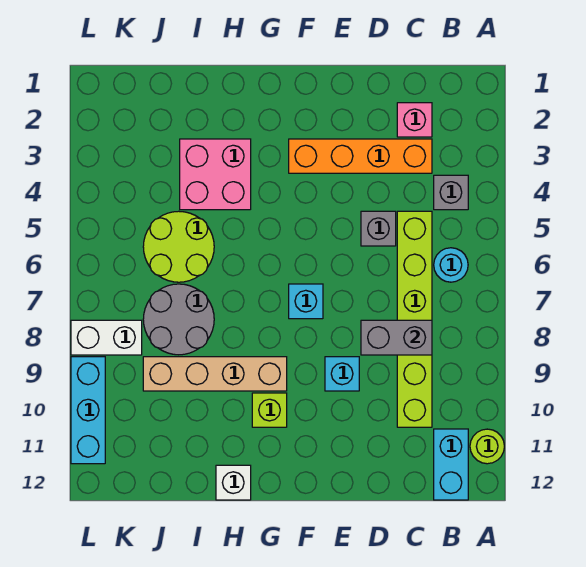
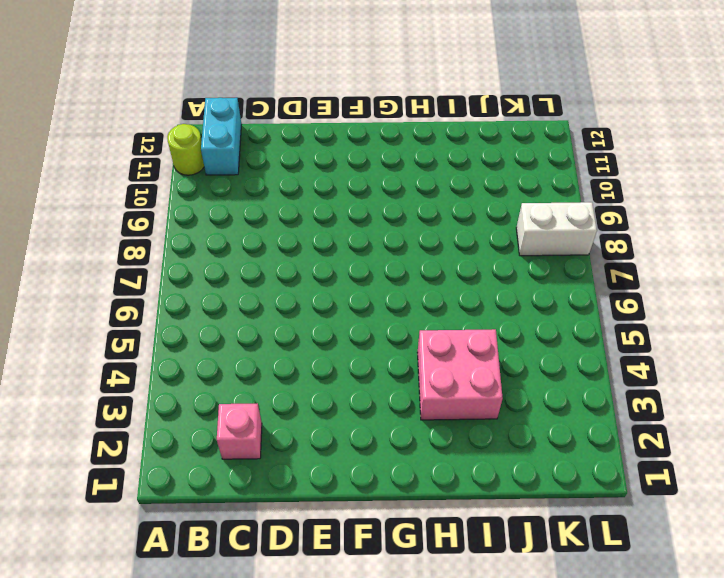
none -> grey brick B4 level 1
none -> cyan round brick B6 level 1
none -> orange brick C3:F3 level 1

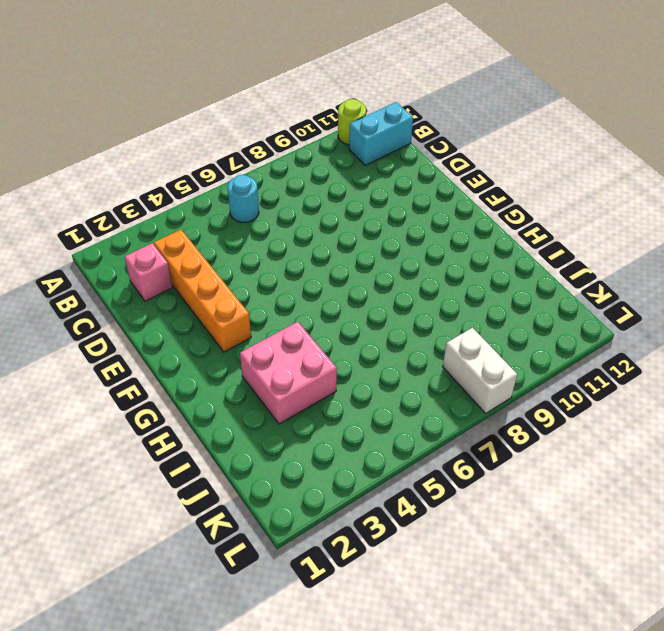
none -> grey brick B4 level 1
none -> lime brick C5:C10 level 1
none -> grey brick D5 level 1

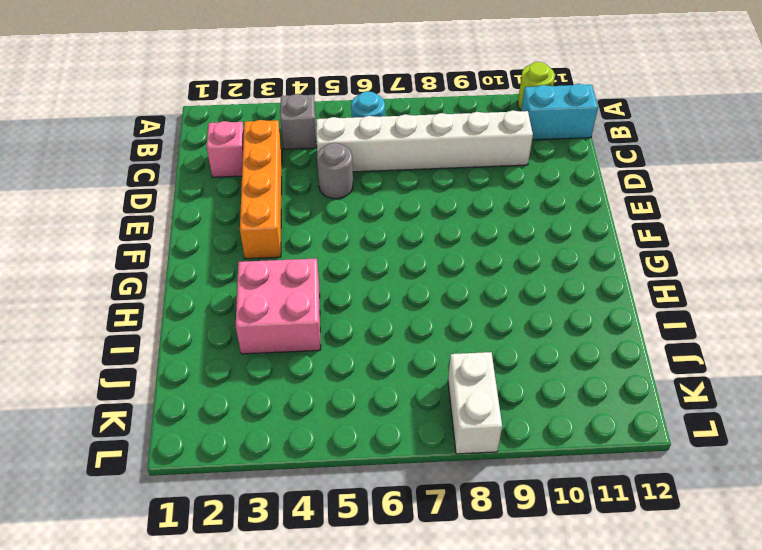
white brick C5:C10 level 1 -> lime brick C5:C10 level 1
grey round brick D5 level 1 -> grey brick D5 level 1
none -> cyan brick E9 level 1
none -> cyan brick F7 level 1
none -> tan brick G9:J9 level 1

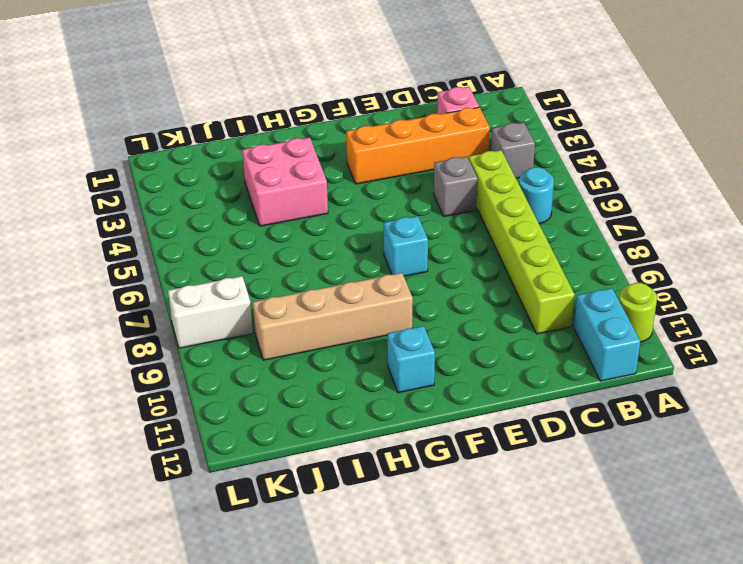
cyan brick G11 level 1 -> cyan brick E9 level 1
none -> lime brick G10 level 1
none -> white brick H12 level 1
none -> lime round brick I5:J6 level 1

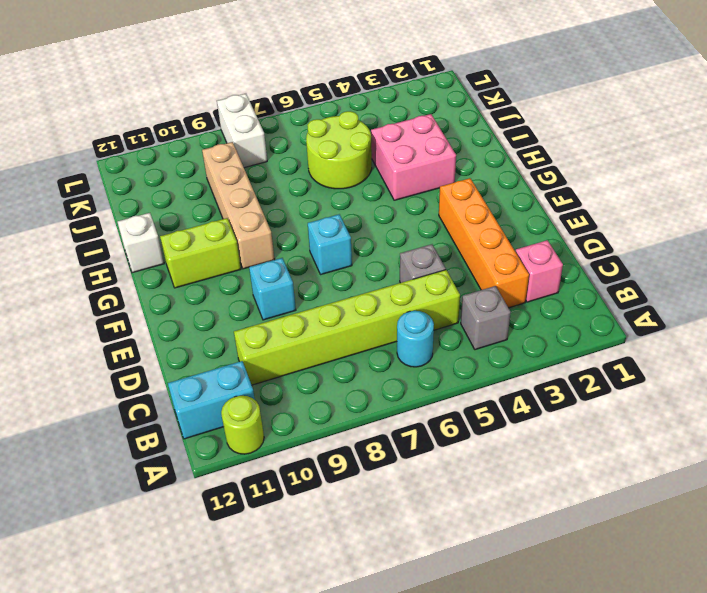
lime brick G10:G11 level 1 -> lime brick G10 level 1
none -> grey round brick I7:J8 level 1
none -> cyan brick L9:L11 level 1
none -> grey brick C8:D8 level 2

